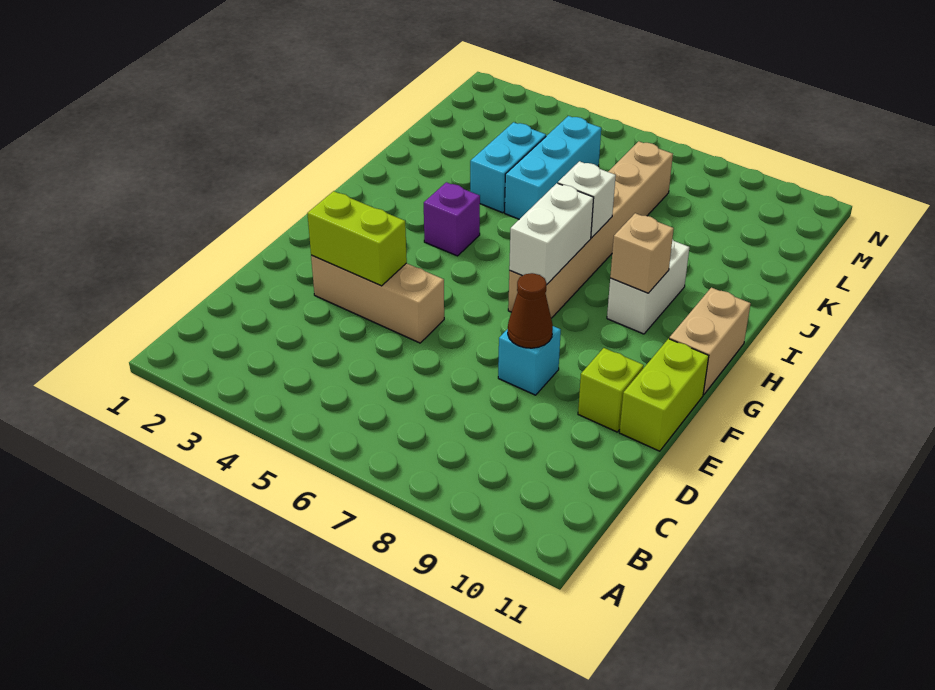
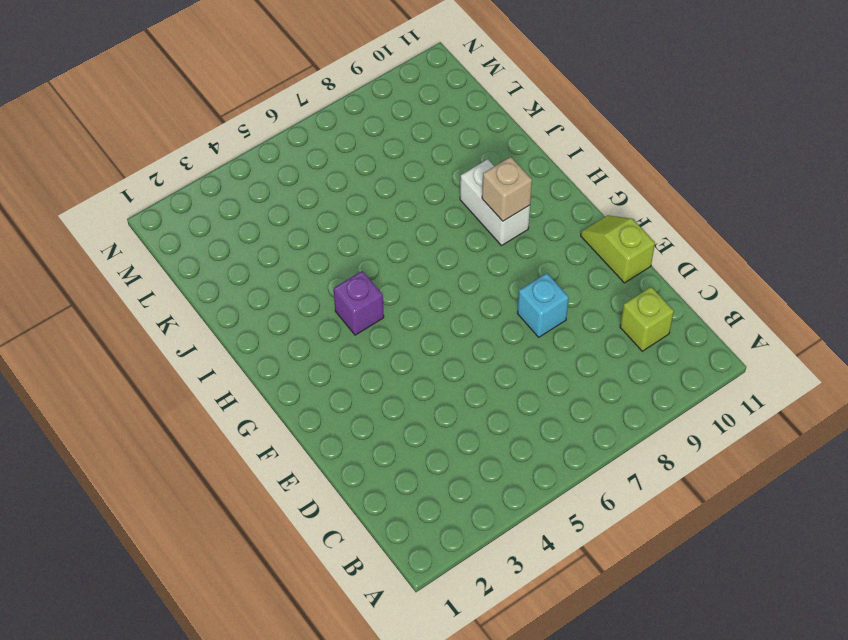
lime brick C10 level 1 -> lime brick E10 level 1
lime slope E11:F11 level 1 top E -> lime brick E11:F11 level 1
none -> tan brick E3:E5 level 1
none -> tan brick G7:L7 level 1
none -> tan brick G11:H11 level 1

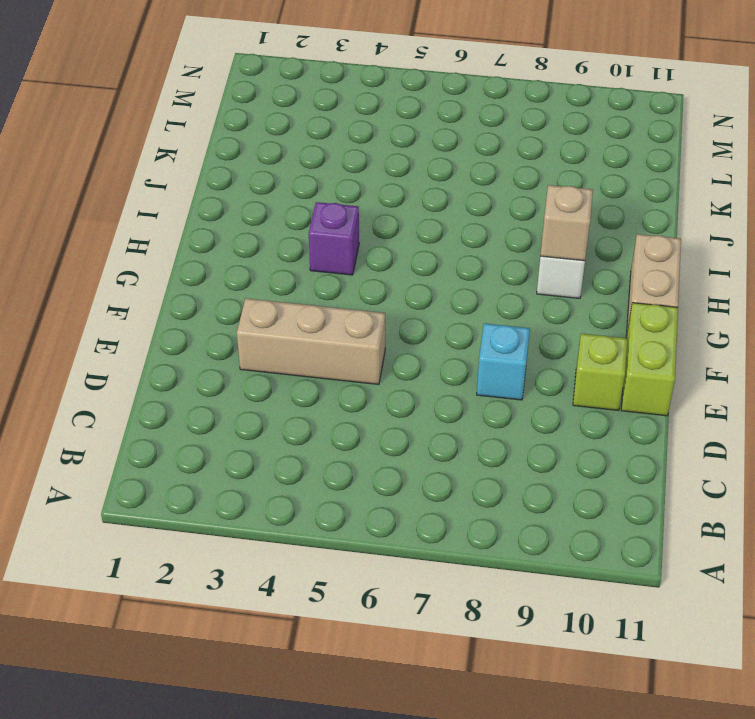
none -> tan brick G7:L7 level 1
none -> cyan brick J4:K4 level 1
none -> cyan brick J5:L5 level 1

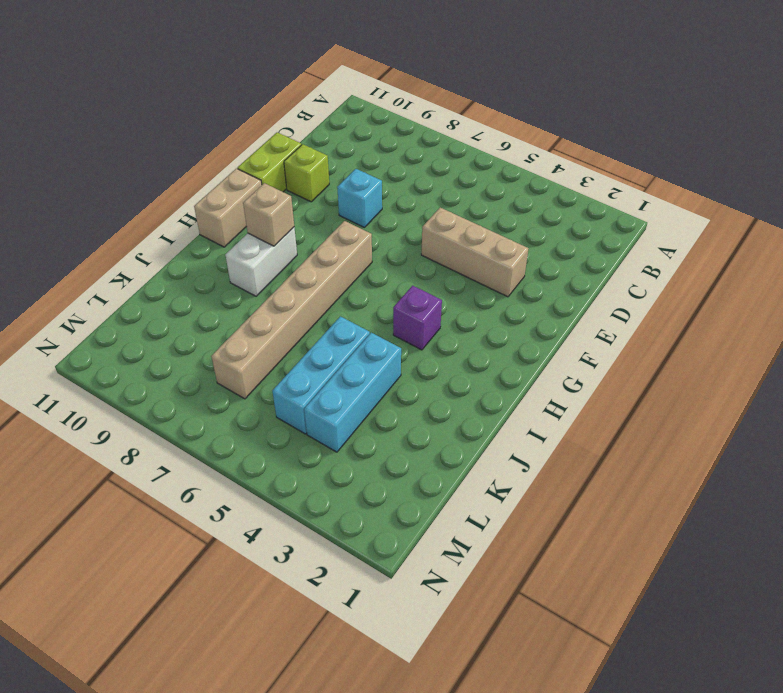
cyan brick J4:L4 level 1 -> cyan brick J4:K4 level 1
none -> lime brick E3:E4 level 2
none -> brown cone E8 level 2
none -> white brick G7:H7 level 2

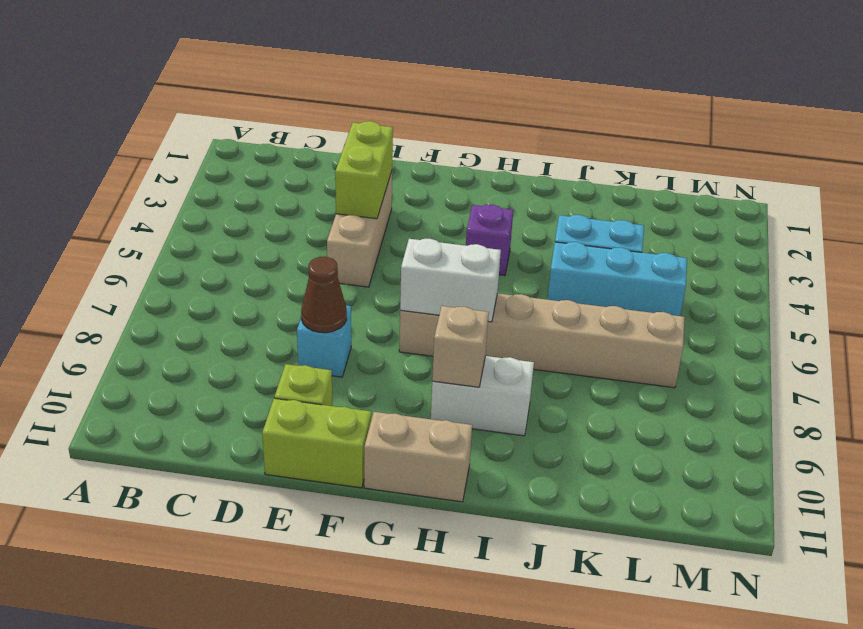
none -> white brick I7 level 2

